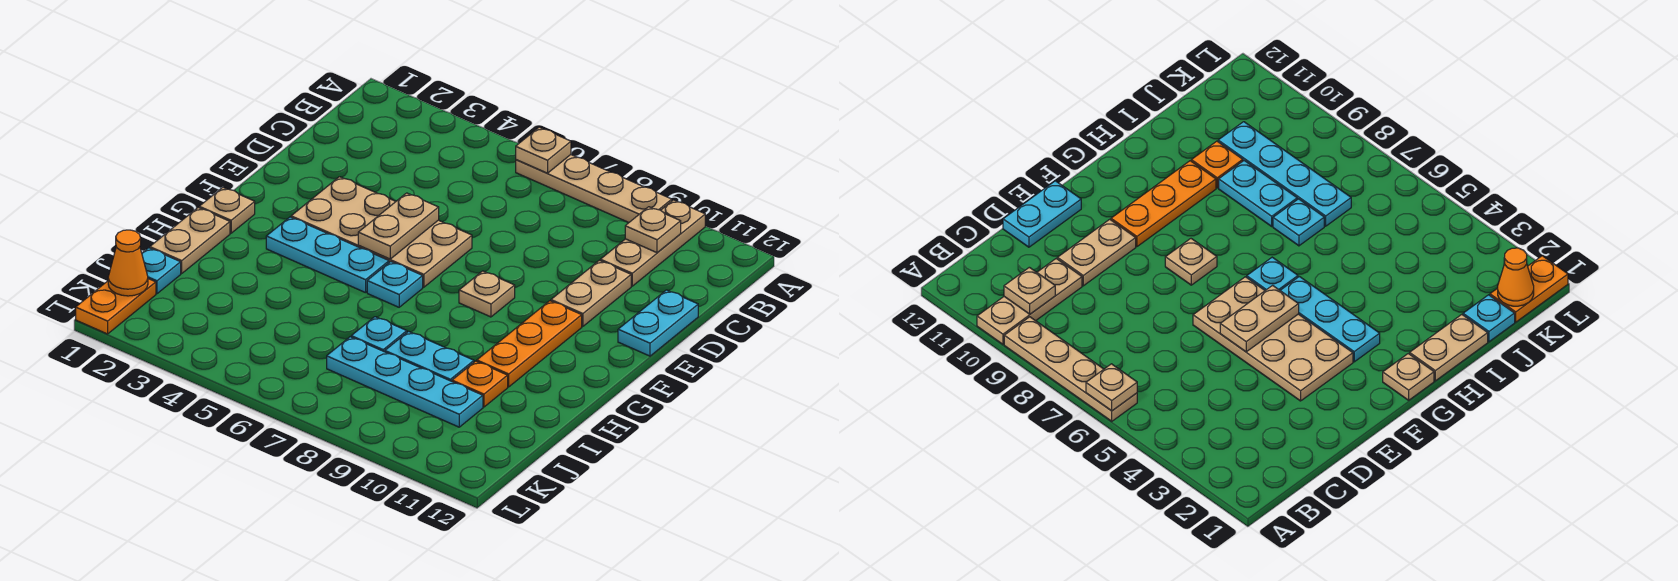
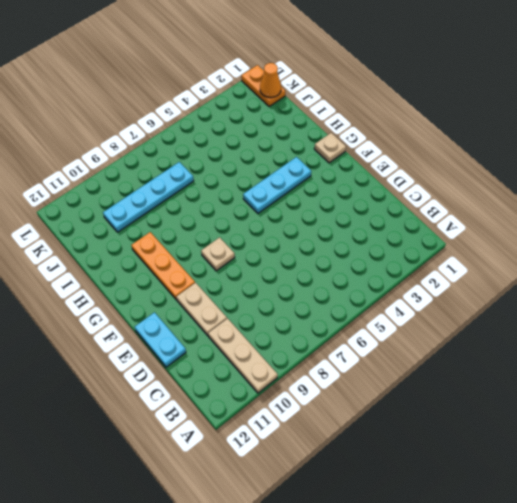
none -> tan plate A6:A9 level 1
none -> tan plate E3:F6 level 1
none -> cyan plate G6 level 1

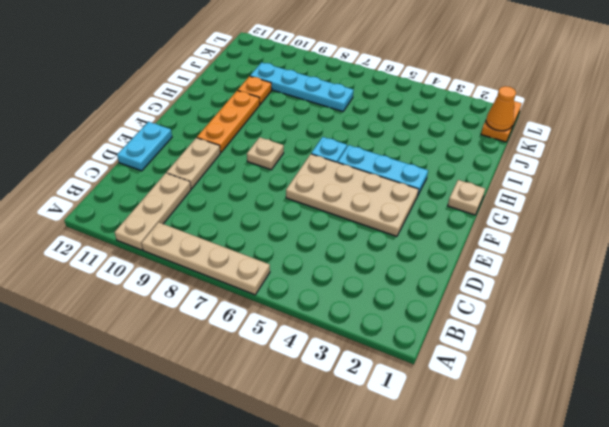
none -> tan plate H1:I1 level 1
none -> cyan plate I7 level 1
none -> cyan plate I8:I9 level 1

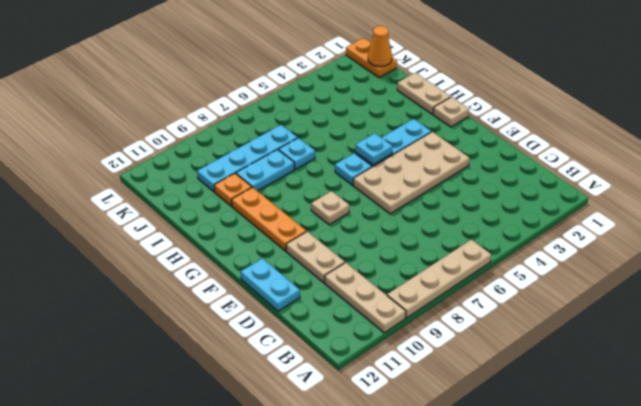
cyan plate G5 level 2 -> cyan plate J1 level 1
none -> tan plate A6 level 2
none -> tan plate B10 level 2
none -> tan plate E5:F5 level 2

